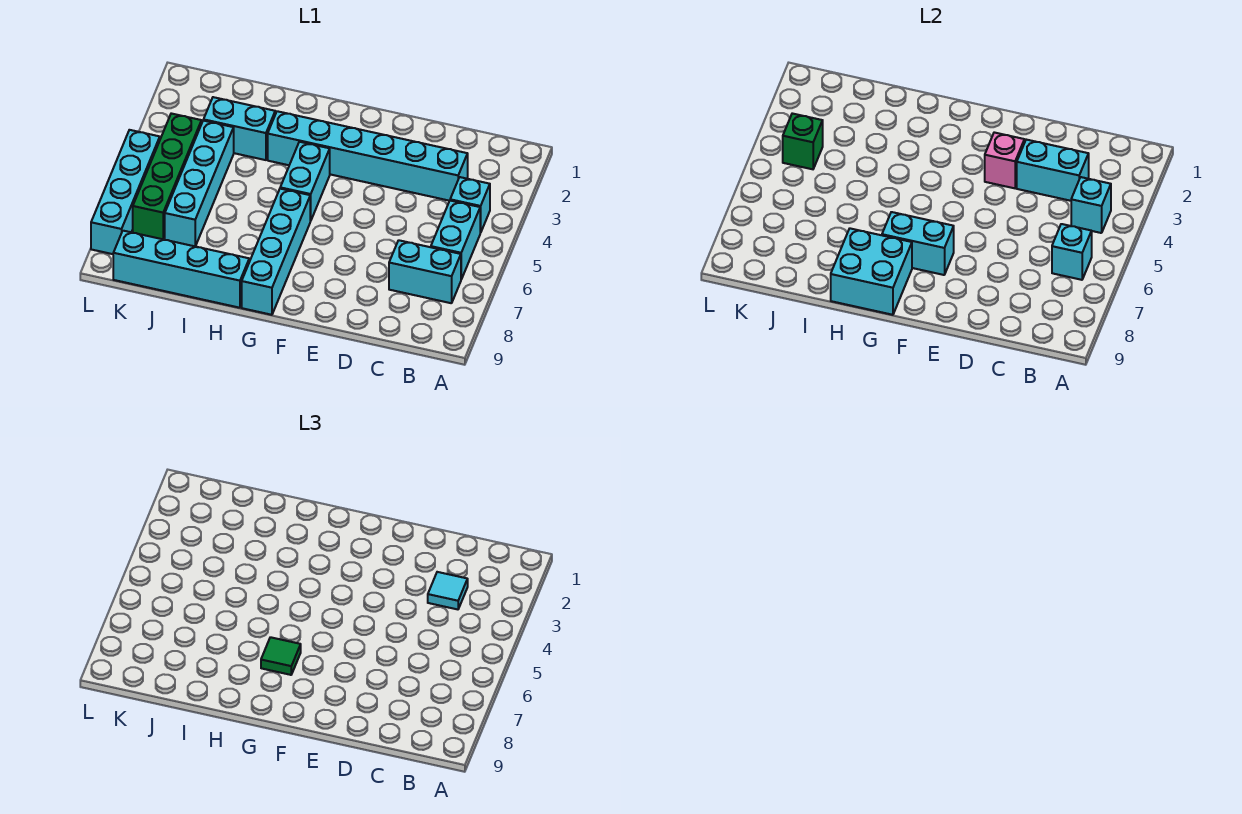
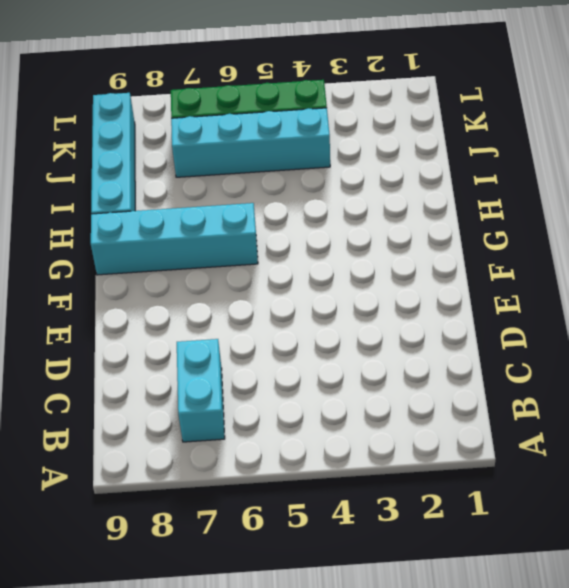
none -> cyan brick B4 level 1
none -> cyan brick B5:B6 level 1
none -> cyan brick C3:H3 level 1

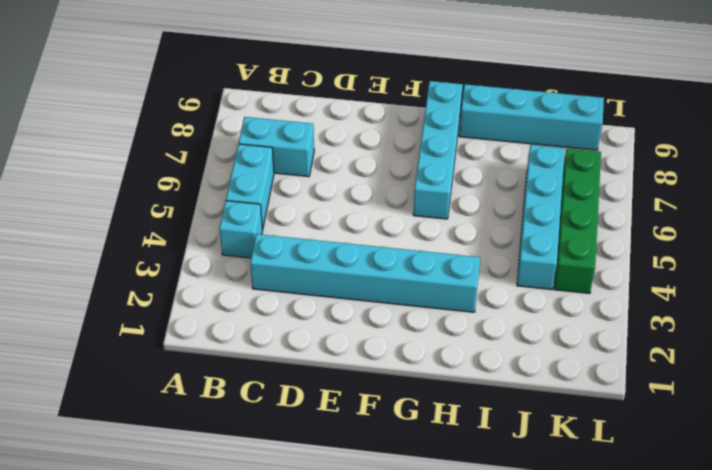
none -> cyan brick G4:G5 level 1
none -> cyan brick I3:J3 level 1
none -> cyan brick L5:L8 level 1

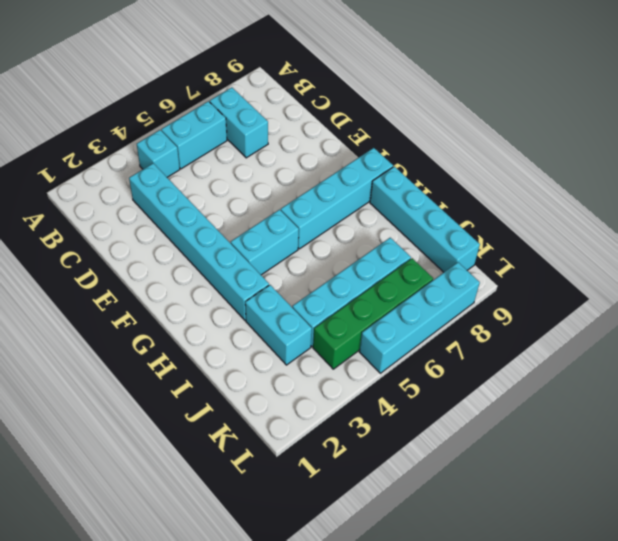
none -> cyan brick B4 level 2
none -> cyan brick B6 level 2
none -> cyan brick C3:D3 level 2

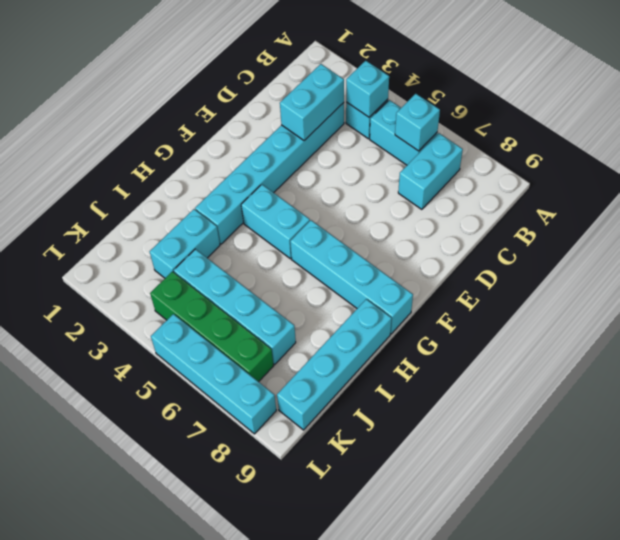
none -> pink brick E3 level 2
none -> cyan brick F7:G7 level 2
none -> cyan brick G8:H9 level 2

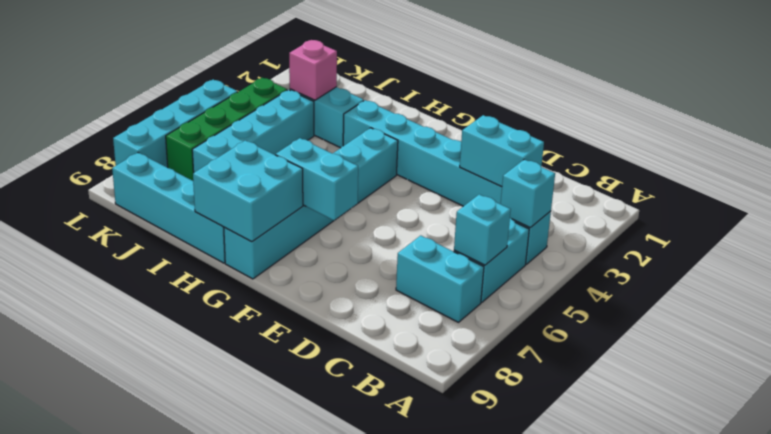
pink brick J3 level 2 -> pink brick E3 level 2
none -> green brick K4 level 2
none -> cyan tile C3 level 3
none -> green tile G7 level 3

